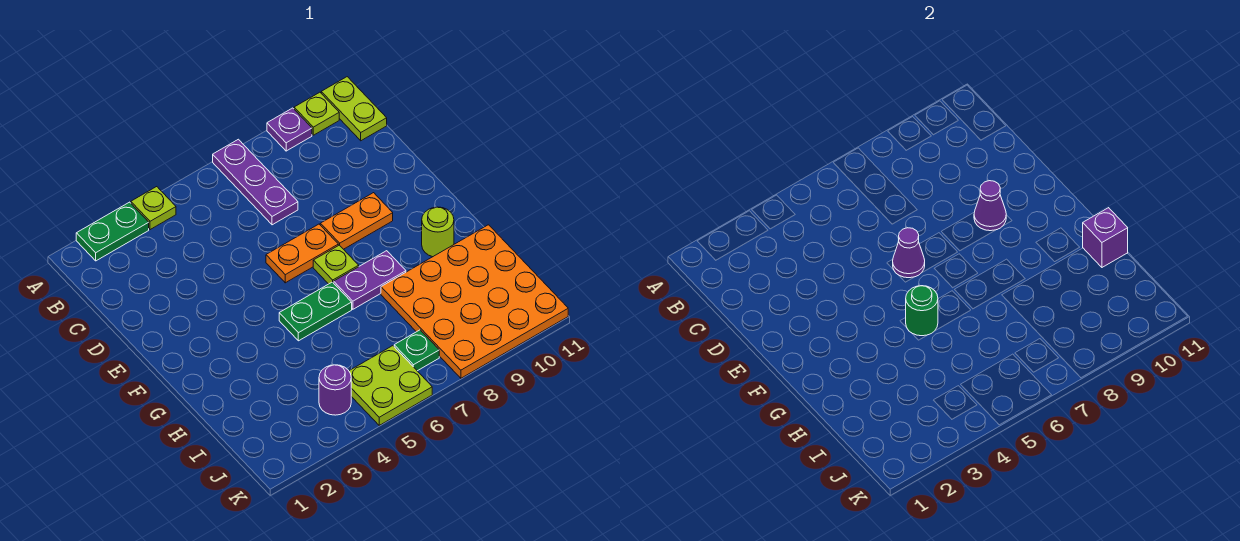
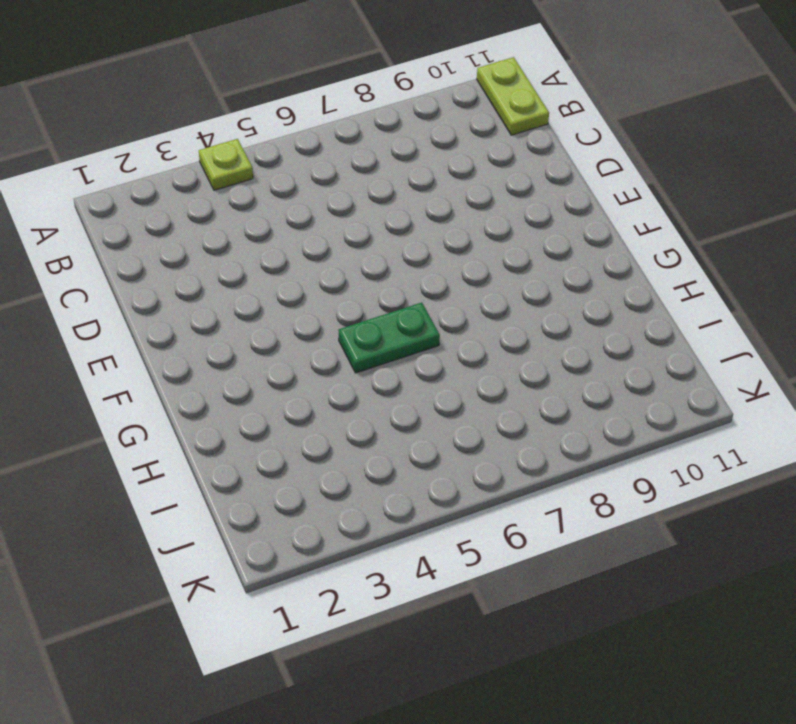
none -> green plate A2:A3 level 1
none -> purple plate A7:C7 level 1
none -> purple plate A9 level 1

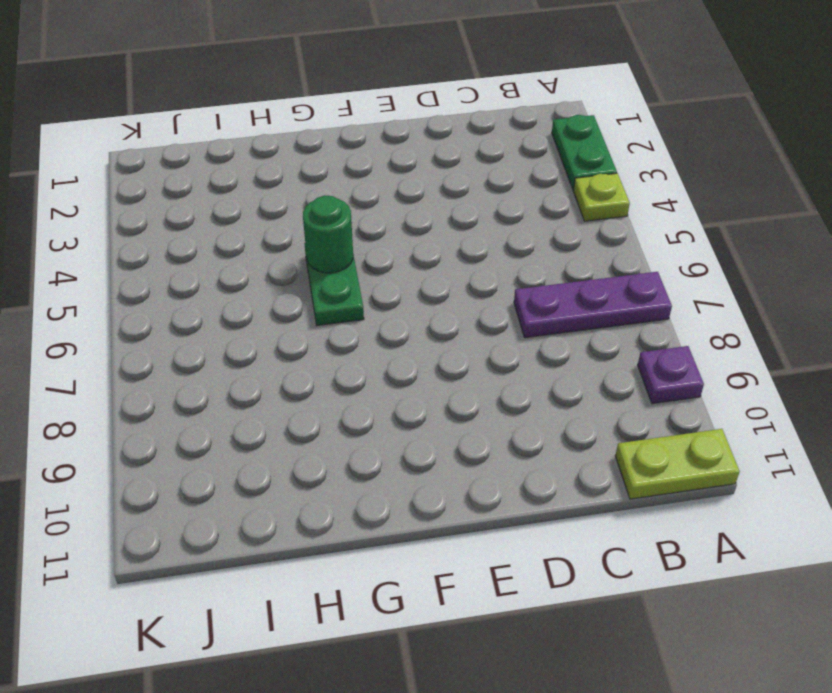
none -> lime plate A10 level 1
none -> orange plate E6:E7 level 1
none -> orange plate E8:E9 level 1

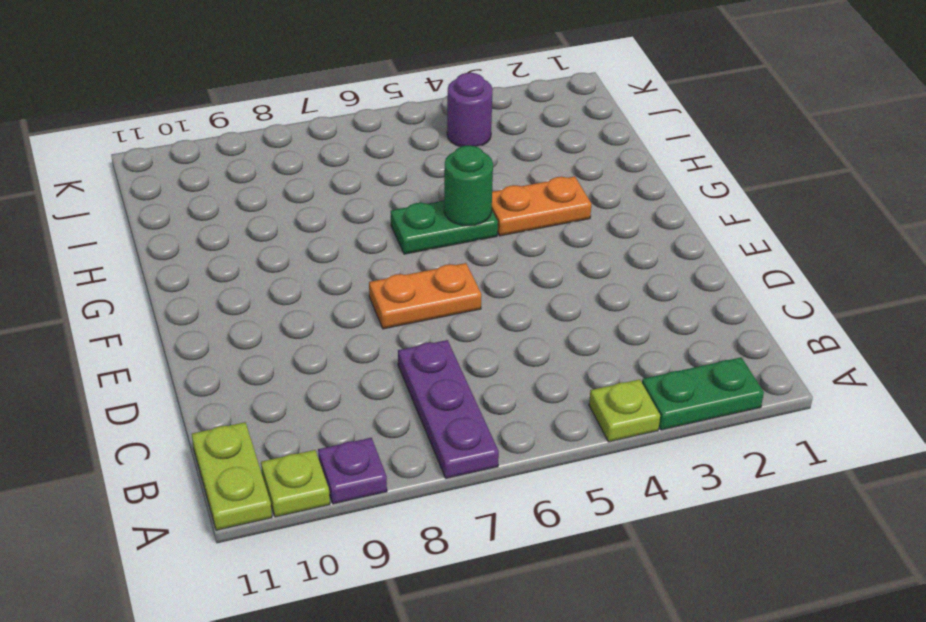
orange plate G3:G4 level 1 -> orange plate E8:E9 level 1
none -> lime plate F7 level 1
none -> purple plate G7:G8 level 1
none -> lime round brick G10 level 1

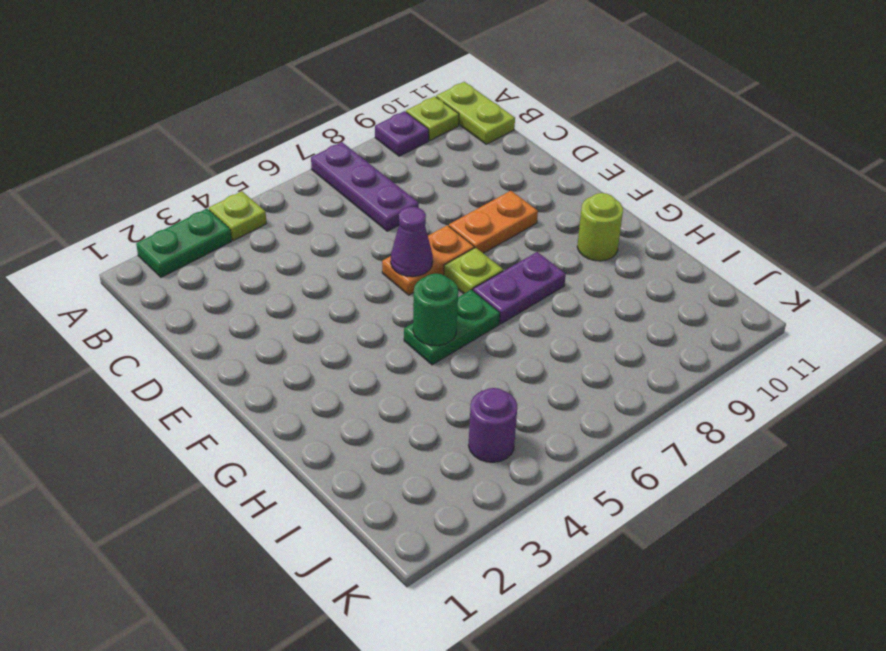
none -> orange plate H8:K11 level 1
none -> lime plate J5:K6 level 1
none -> green plate J7 level 1

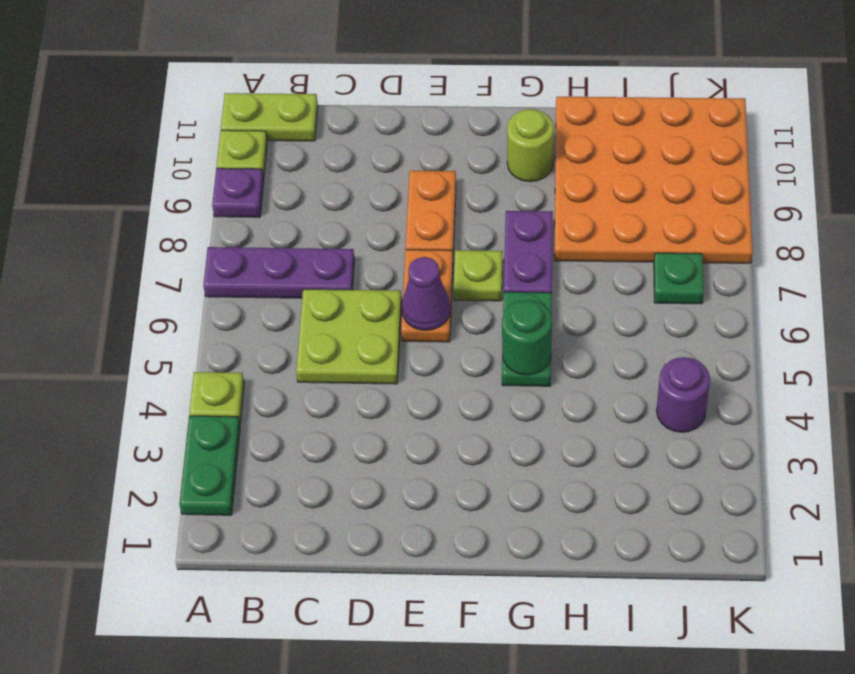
lime plate C5:D6 level 1 -> lime plate J5:K6 level 1
none -> purple cone E9 level 2
none -> purple brick H11 level 2

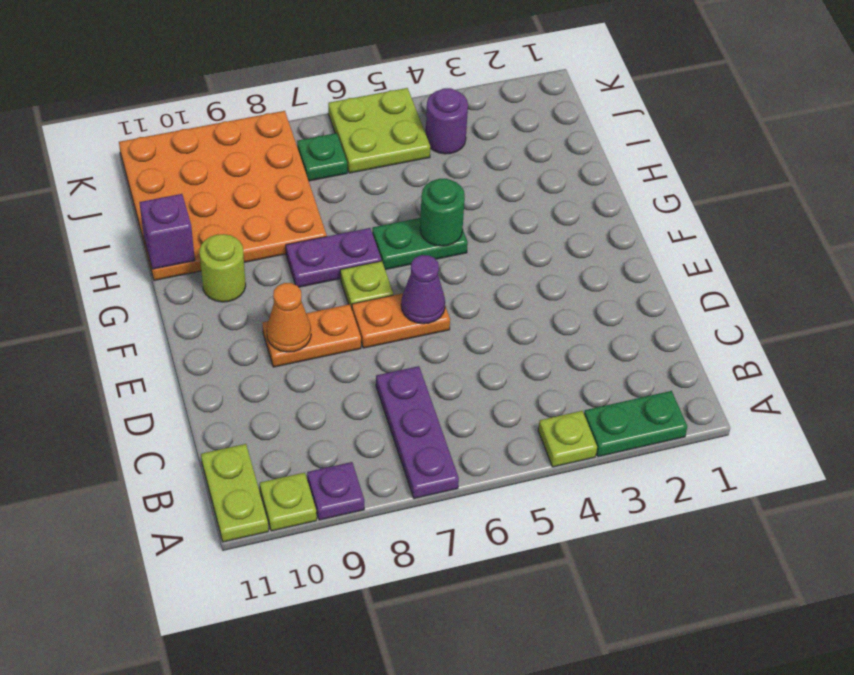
orange cone E9 level 2 -> purple cone E9 level 2

